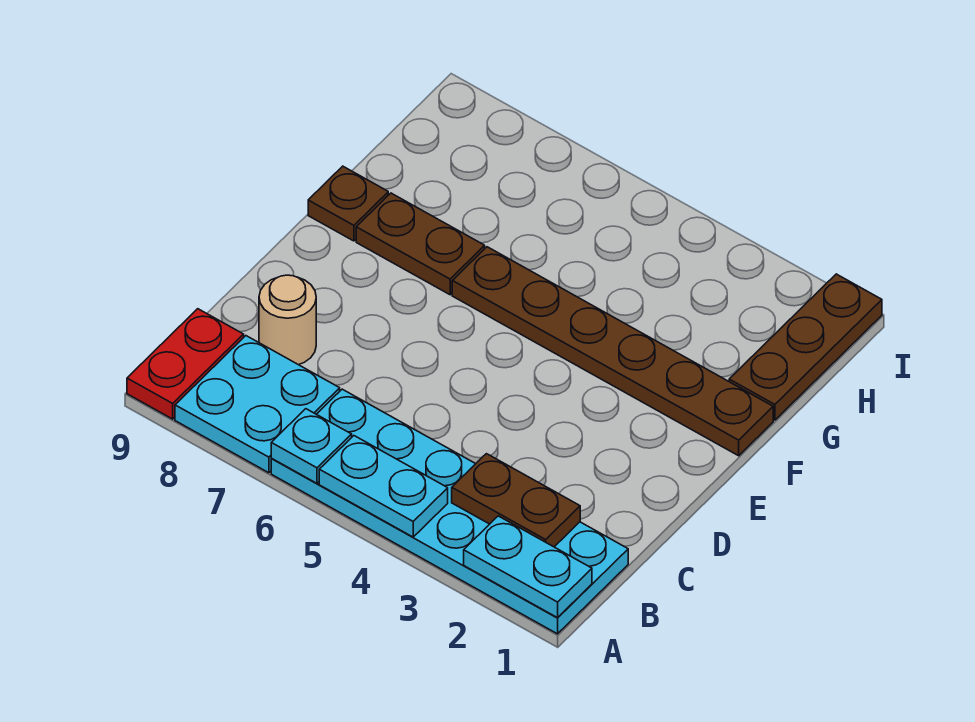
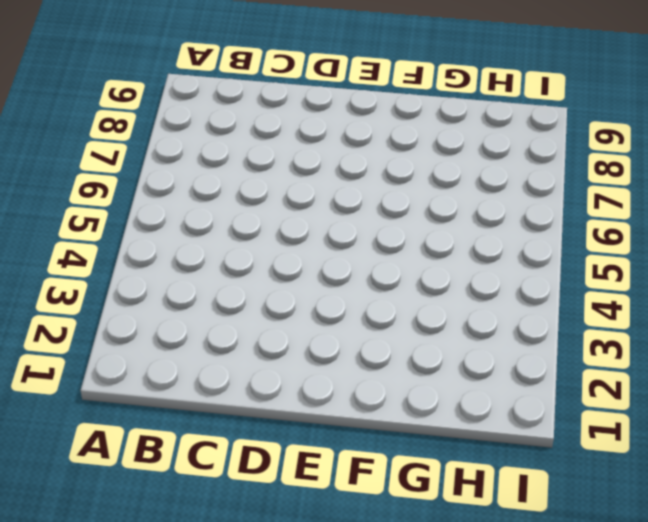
none -> cyan plate A1:B6 level 1
none -> cyan plate A7:B8 level 1
none -> red plate A9:B9 level 1

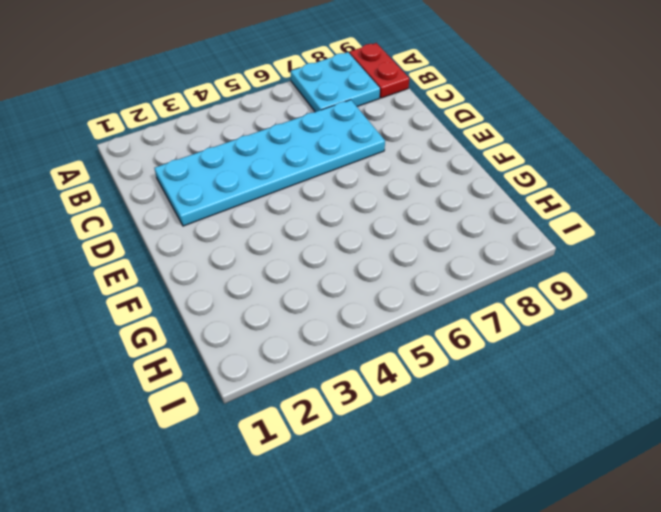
cyan plate C2:D7 level 1 -> cyan plate A1:B6 level 1
none -> tan round brick C8 level 1
none -> brown plate F1:F6 level 1
none -> brown plate F7:F8 level 1

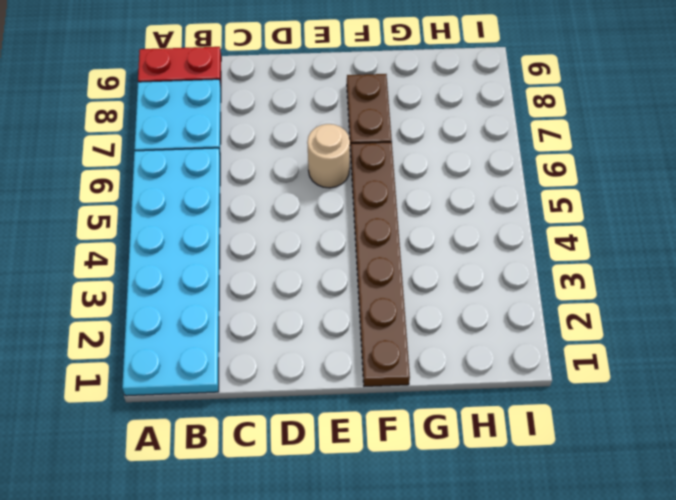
tan round brick E6 level 1 -> tan round brick C8 level 1
none -> brown plate F9 level 1
none -> brown plate G1:I1 level 1
none -> cyan plate A1:A2 level 2

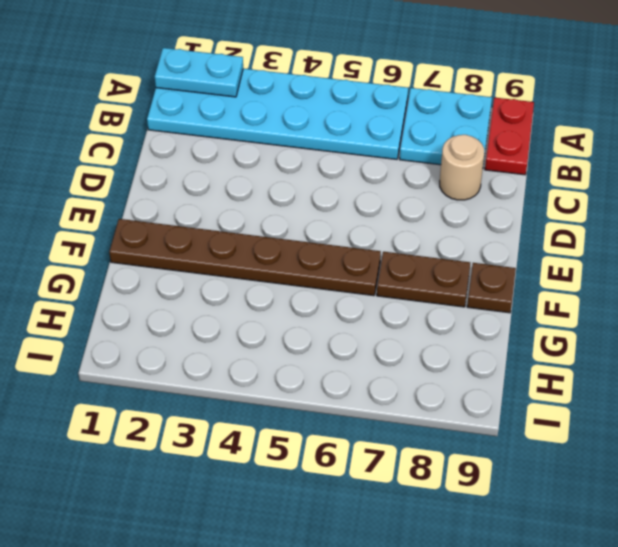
none -> brown plate G1:I1 level 1
none -> cyan plate A4:A5 level 2
none -> cyan plate A6 level 2

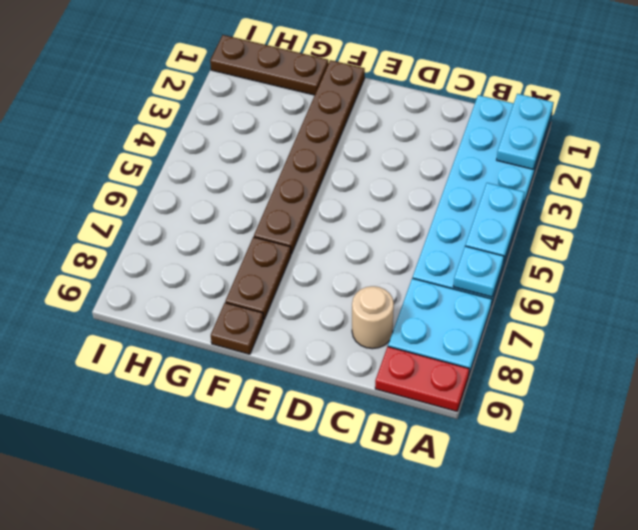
none -> brown plate B2:B3 level 2

